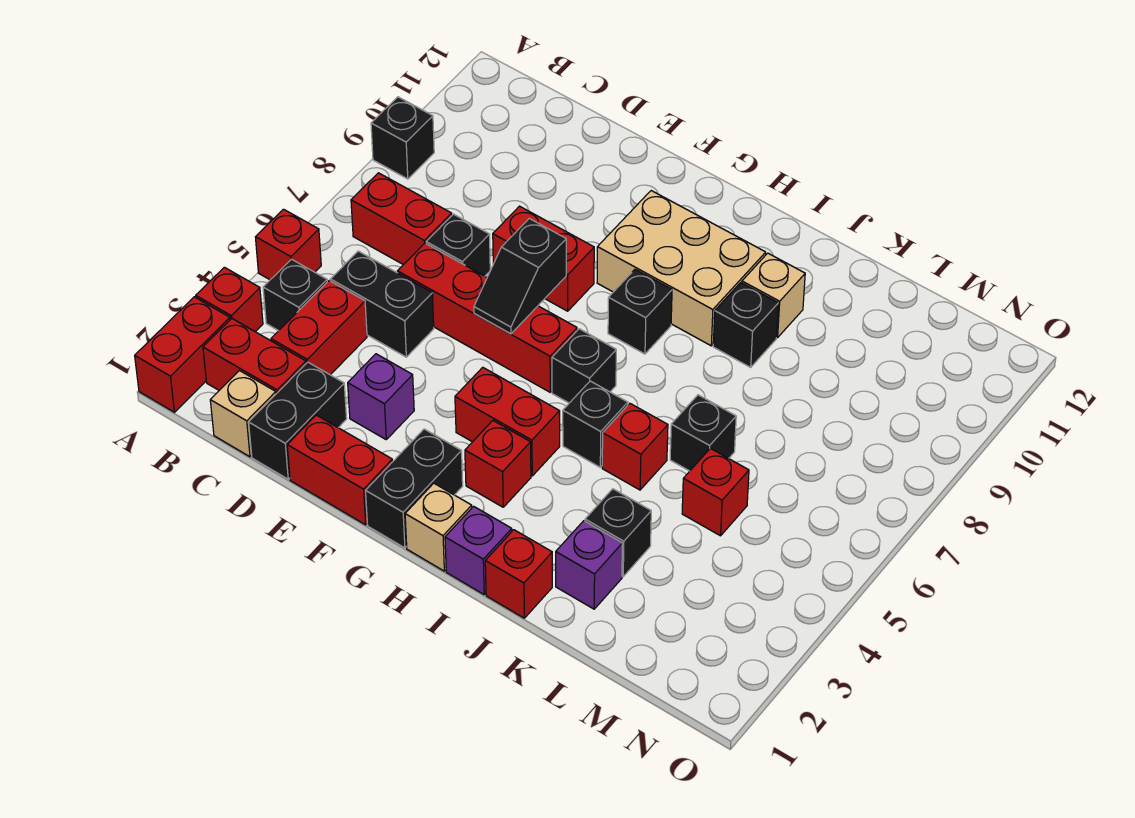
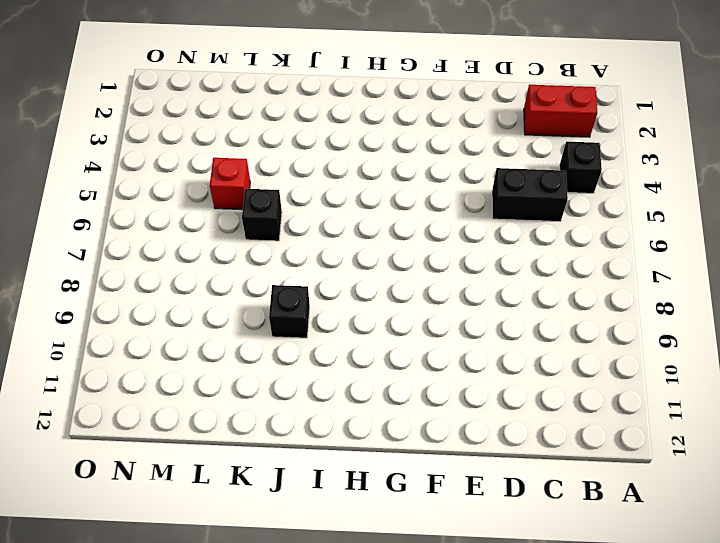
none -> red brick A1:A2 level 1
none -> red brick A3 level 1
none -> red brick A5 level 1
none -> black brick A9 level 1

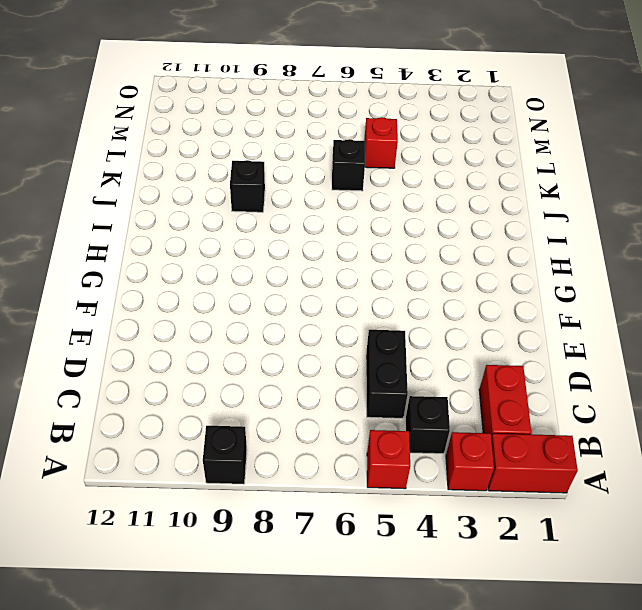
none -> red brick B7:C7 level 1
none -> tan brick C1 level 1
none -> red brick C3:C4 level 1
none -> black brick D1:D2 level 1

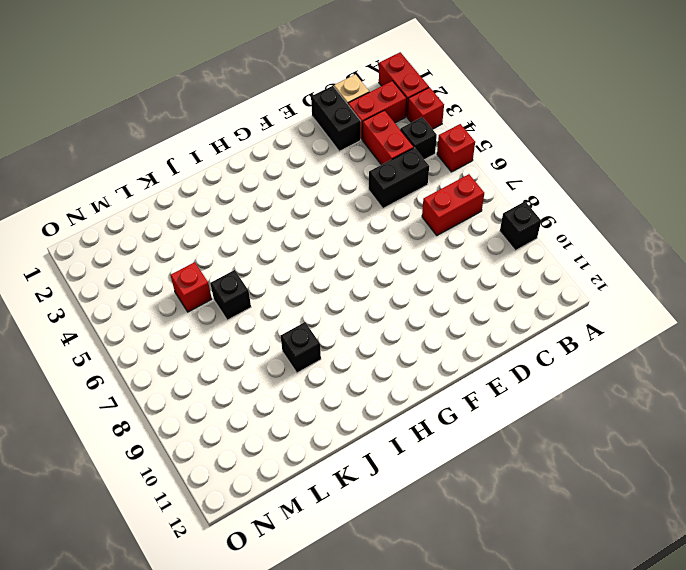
none -> red brick D6:G6 level 1
none -> black brick D7 level 1
none -> red brick E1:F1 level 1
none -> purple brick E3 level 1

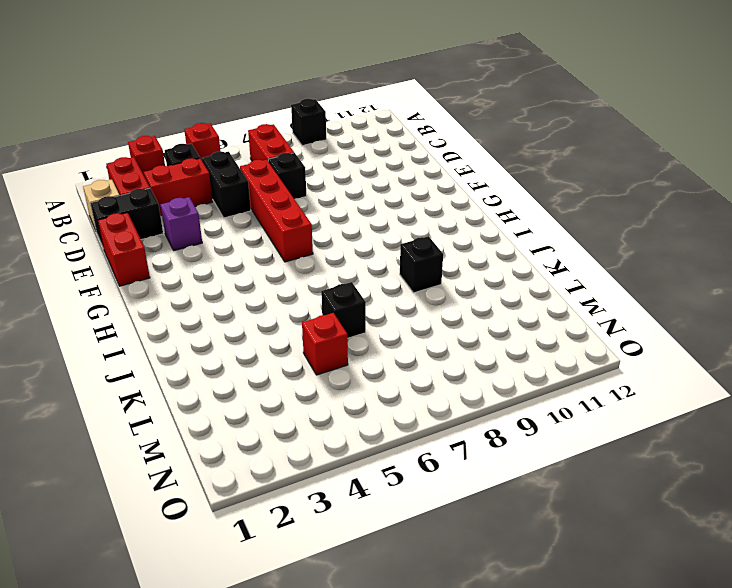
none -> red brick A1:A2 level 1
none -> red brick E8:F8 level 1
none -> black brick G1:G2 level 1
none -> red brick G4:H4 level 1

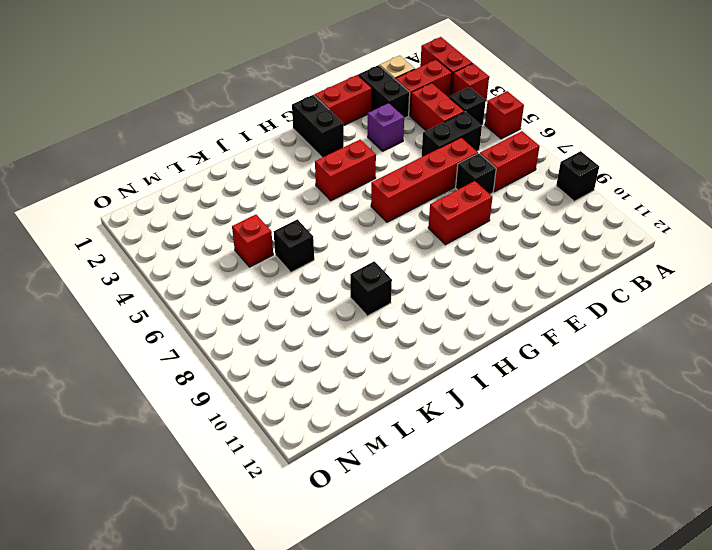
none -> tan brick G9:I10 level 1
none -> tan brick H1 level 1
none -> red brick H3 level 1
none -> black brick H6 level 1

